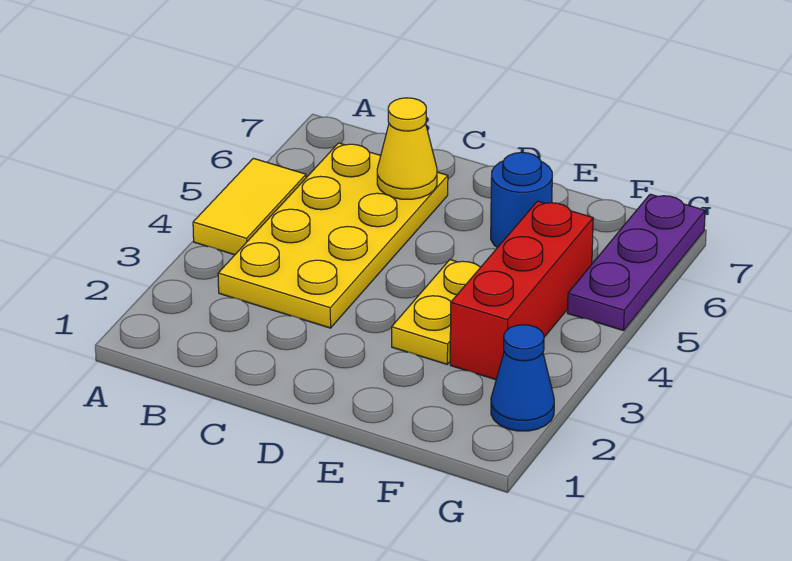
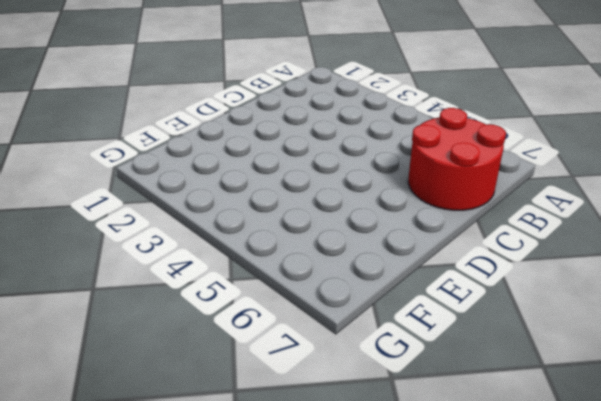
red round brick B6:C7 level 1 -> yellow plate B3:C6 level 1
none -> yellow tile A4:A5 level 1
none -> yellow plate E3:E4 level 1

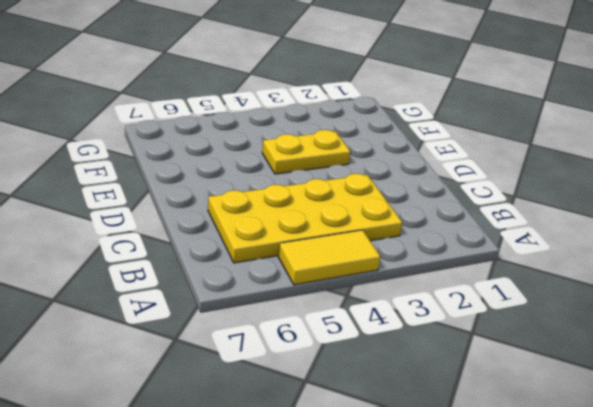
none -> blue round brick E6 level 1
none -> red brick F3:F5 level 1

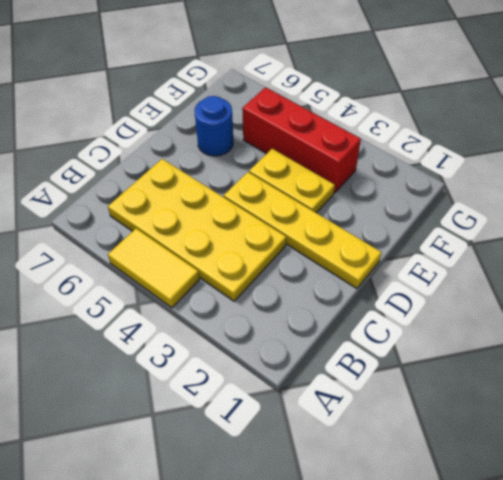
yellow plate D1:D4 level 1 -> none
none -> blue cone G2 level 1
none -> purple plate G5:G7 level 1

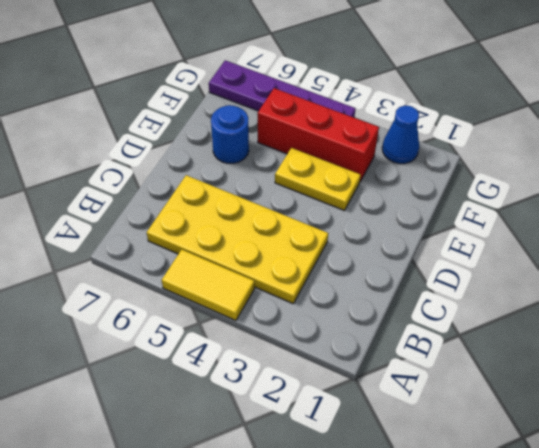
purple plate G4:G7 level 1 -> purple plate G5:G7 level 1
none -> yellow cone C6 level 2

